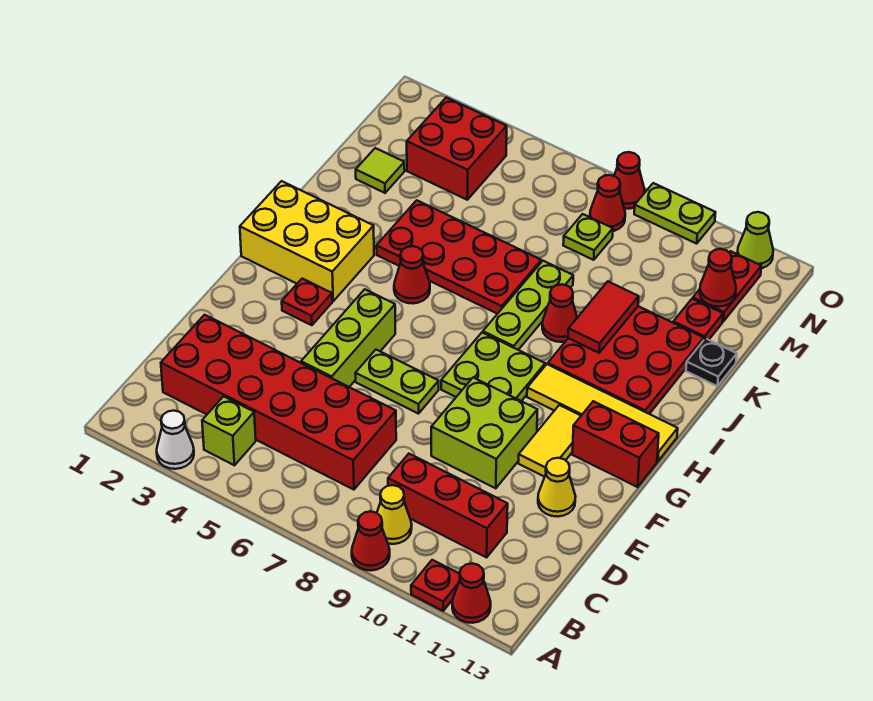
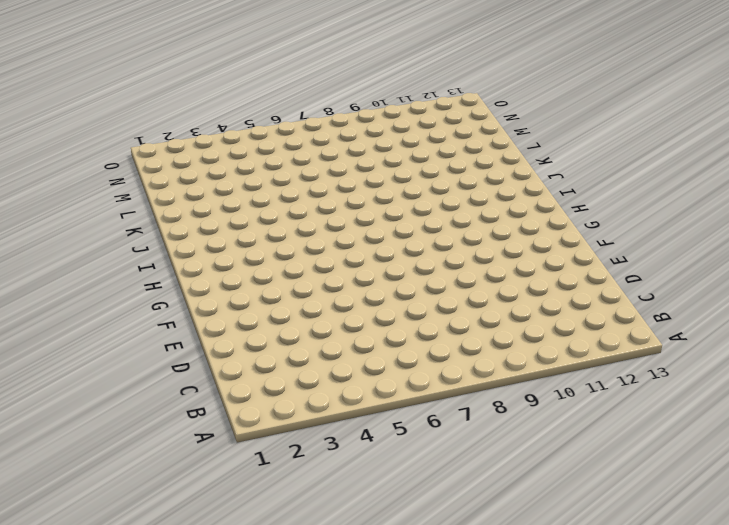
none -> white cone A3 level 1
none -> red cone A9 level 1
none -> red plate A11 level 1
none -> red cone A12 level 1

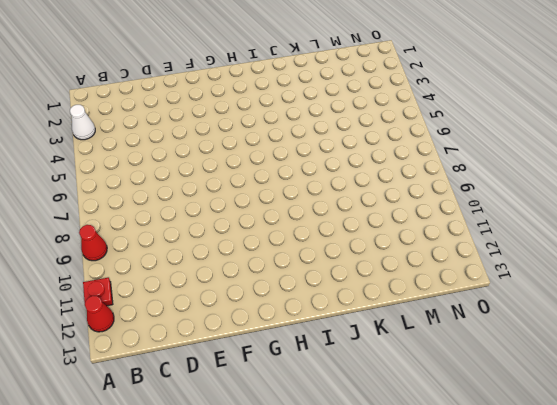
none -> lime brick B4 level 1
none -> yellow cone B9 level 1
none -> red brick C2:D7 level 1
none -> red brick C9:C11 level 1

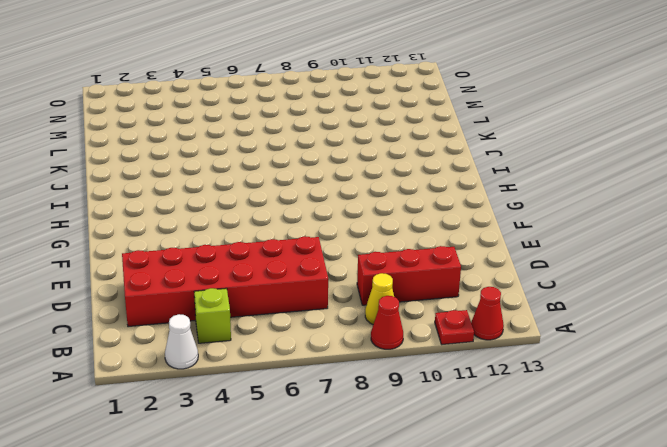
none -> lime brick E5:G5 level 1
none -> lime brick E9:F10 level 1
none -> yellow cone E12 level 1
none -> lime plate F6:F7 level 1

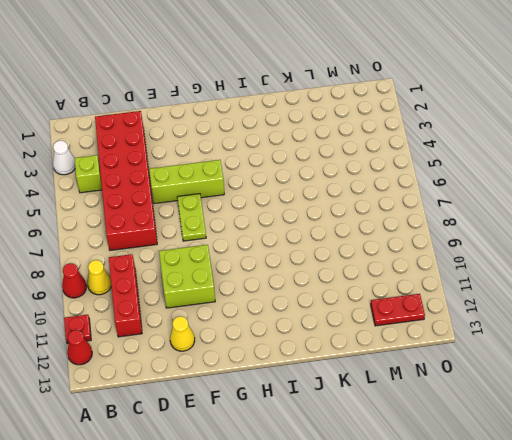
none -> yellow tile F11:G11 level 1
none -> red plate G3 level 1
none -> lime plate G8:H9 level 1
none -> red brick G12:G13 level 1

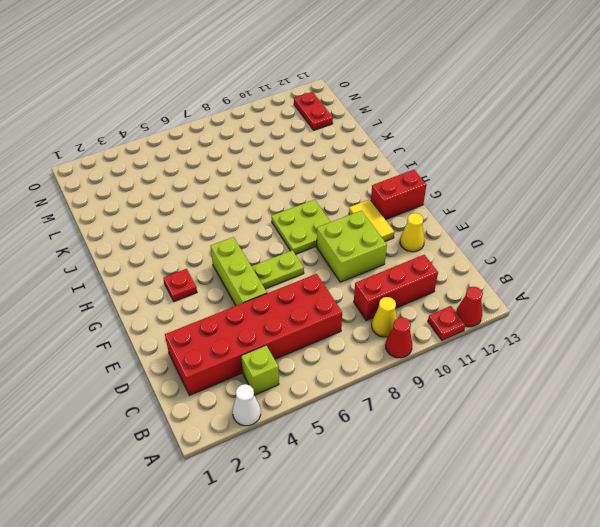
none -> yellow brick H1:I3 level 1
none -> yellow tile H10:H13 level 1
none -> red cone I5 level 1
none -> lime plate I8:K8 level 1

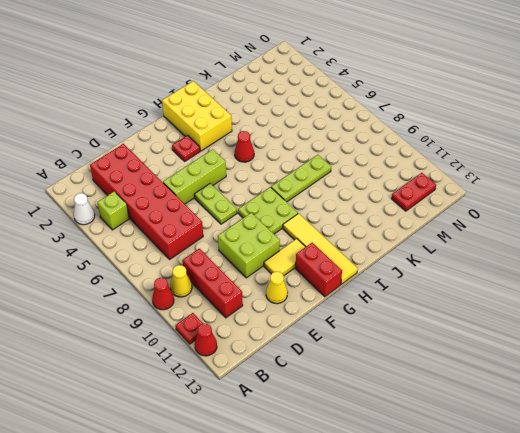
none -> red plate I10:K12 level 1
none -> red plate J4:K7 level 1
none -> red cone J9 level 1
none -> black plate K13 level 1

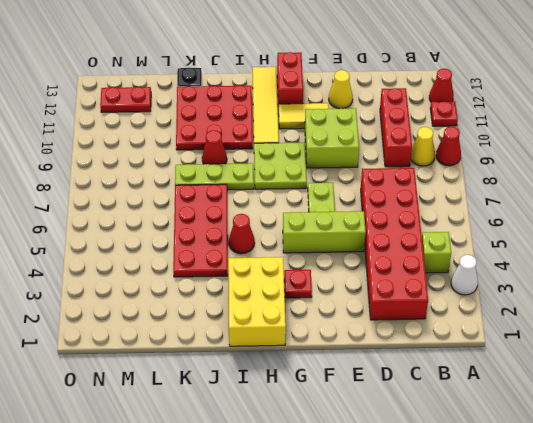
none -> lime tile L2 level 1
none -> red plate L12 level 1
none -> red brick M3:N4 level 1
none -> lime plate M8 level 1

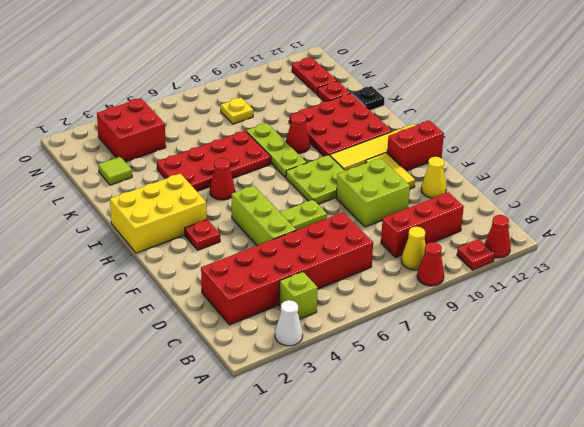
yellow plate M8 level 1 -> lime plate M8 level 1
none -> red cone N8 level 1
none -> red cone O8 level 1
none -> lime plate O9:O10 level 1
none -> lime cone O12 level 1

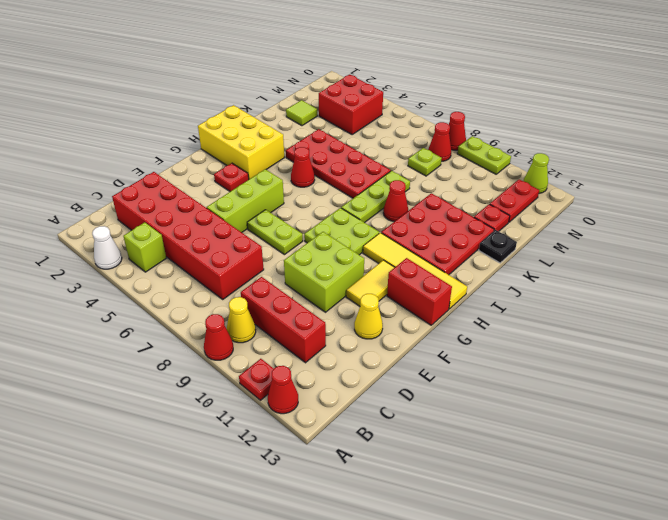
none -> red tile J10:K10 level 2
none -> red cone M12 level 2

